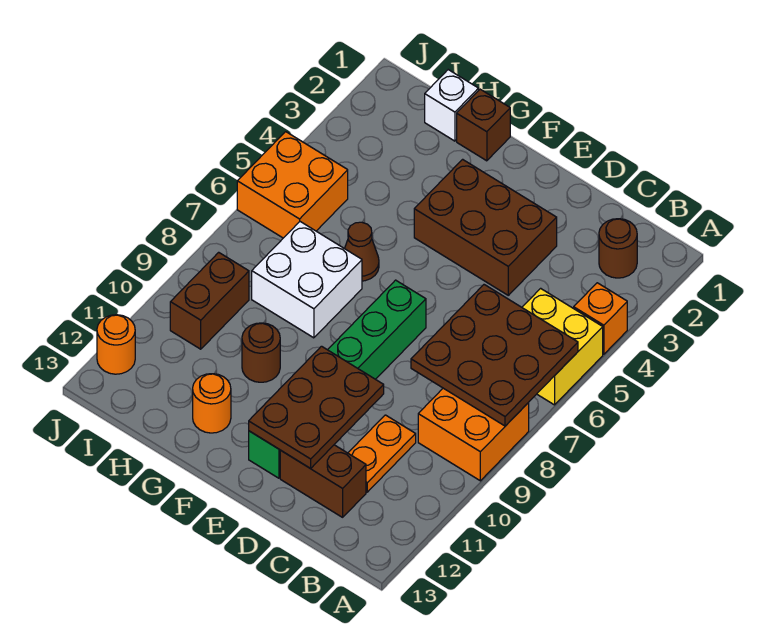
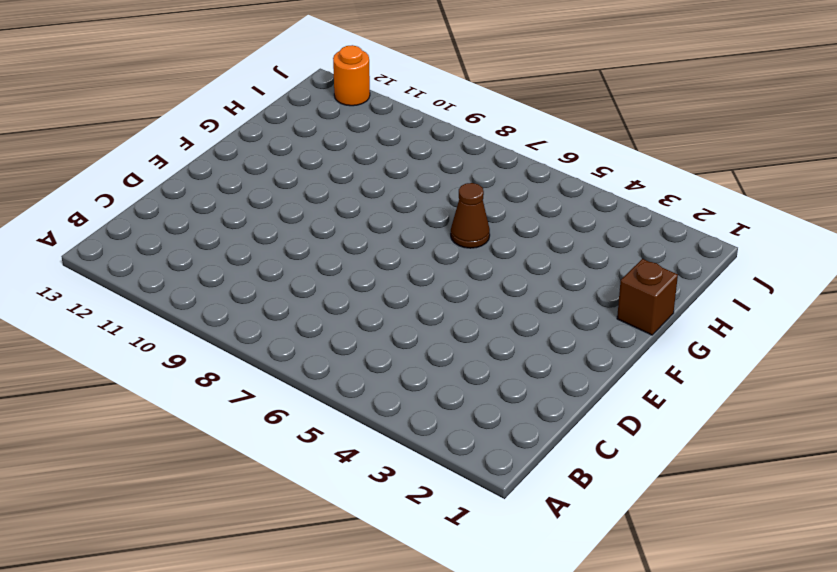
none -> orange brick A4 level 1
none -> yellow brick A5:B6 level 1
none -> orange brick A8:B9 level 1

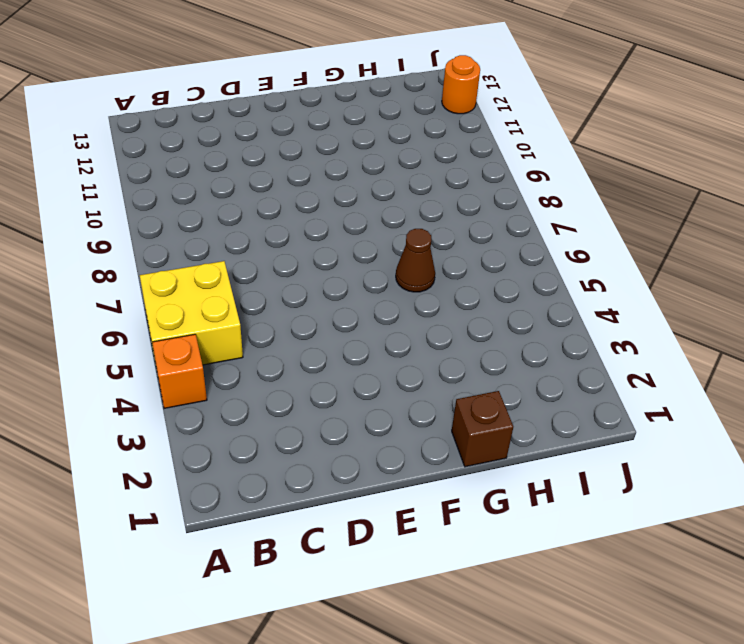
none -> orange brick A8:B9 level 1
none -> brown round brick B2 level 1
none -> orange plate C10:C11 level 1

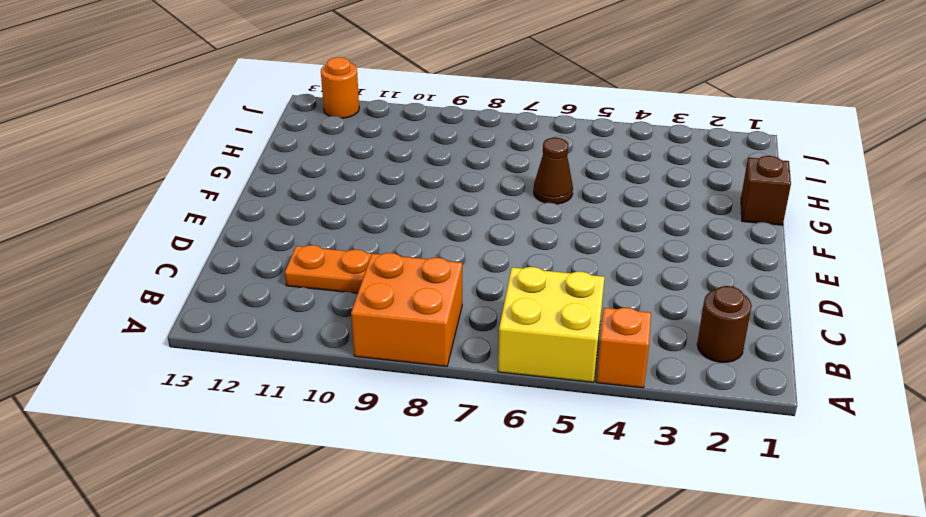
none -> brown brick C12:D12 level 1
none -> brown brick D3:F4 level 1
none -> green brick E7:E12 level 1

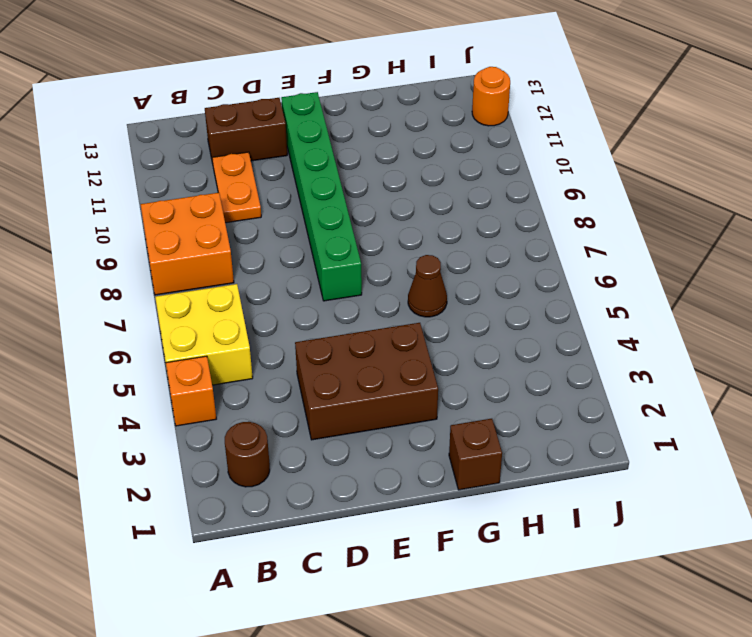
none -> white brick G7:H8 level 1
none -> brown round brick G10 level 1
none -> orange round brick G12 level 1

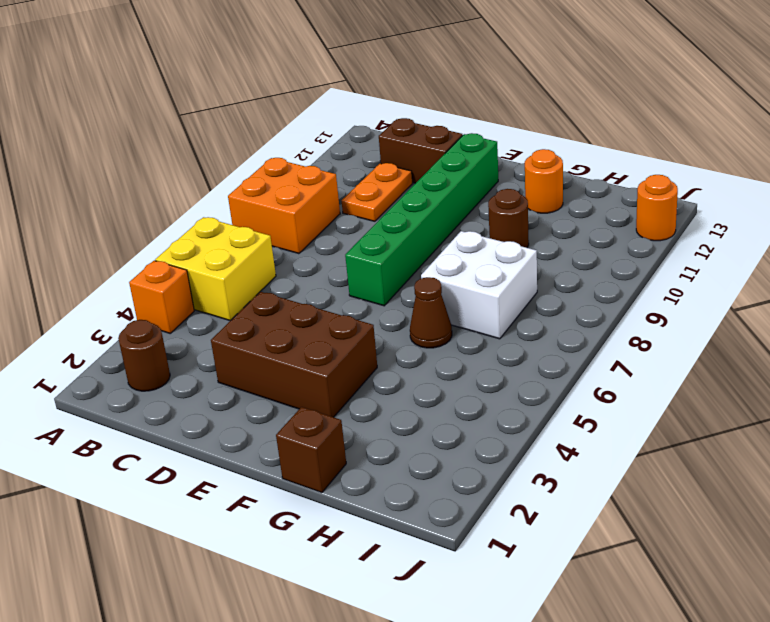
none -> white brick H1 level 1
none -> orange brick I5:J6 level 1
none -> brown brick I9:I10 level 1

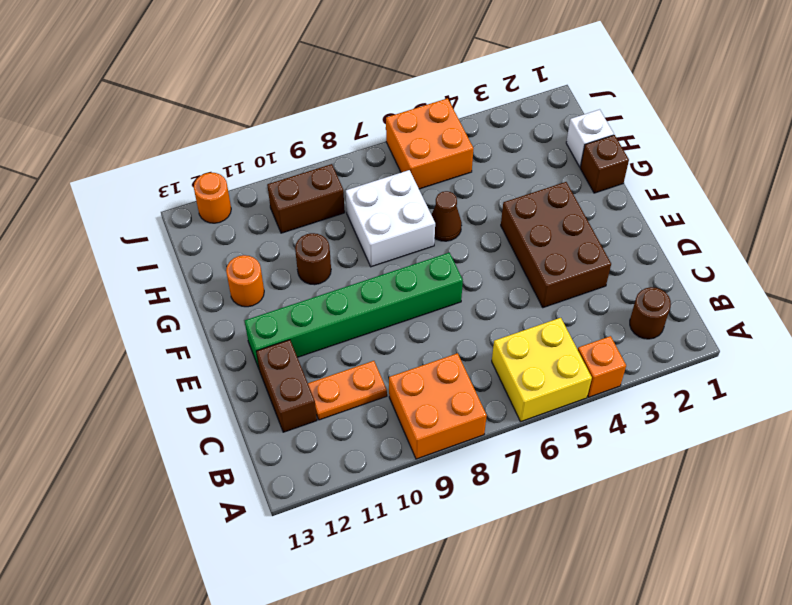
none -> brown plate A6:C8 level 2
none -> brown plate D10:E12 level 2

